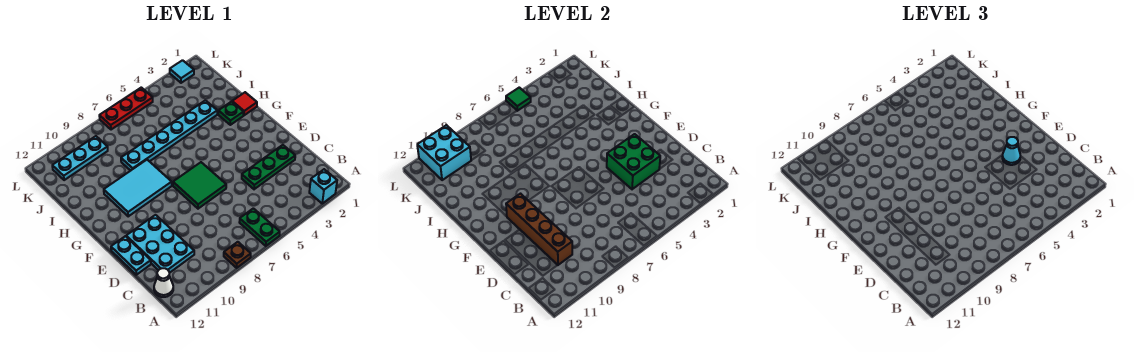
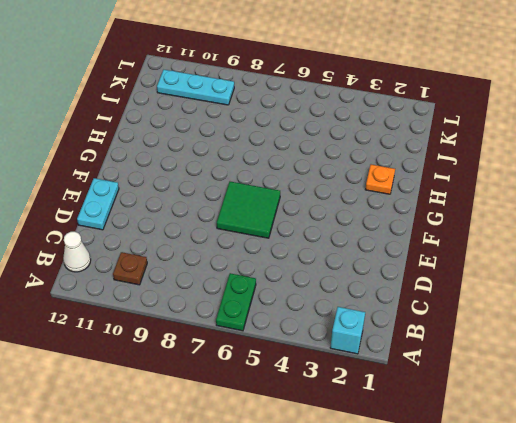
brown plate B10 level 1 -> brown plate A8 level 1
orange plate H2 level 1 -> green plate H2 level 1
none -> cyan plate C10:E11 level 1
none -> green plate D2:D4 level 1
none -> cyan tile G8:H10 level 1

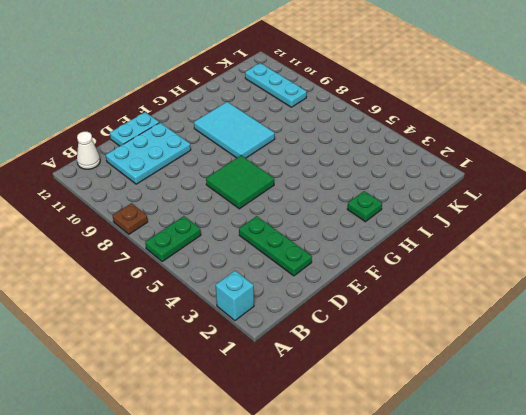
none -> red tile H1 level 1
none -> cyan plate I3:I8 level 1
none -> cyan tile L2 level 1

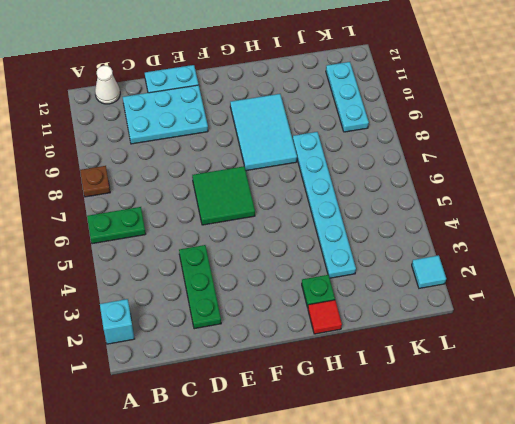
none -> red plate L5:L7 level 1
none -> brown brick C10:F10 level 2
none -> green brick D3:E4 level 2

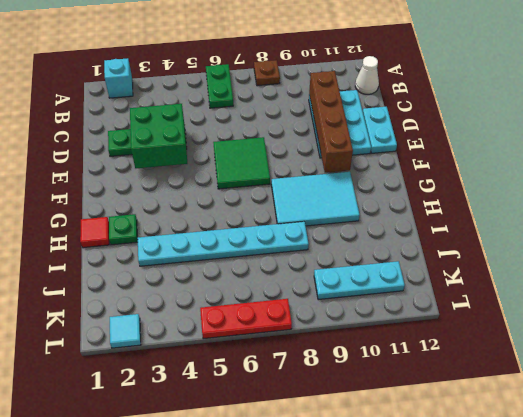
none -> cyan brick K10:L11 level 2
none -> green tile L5 level 2
none -> cyan cone E3 level 3

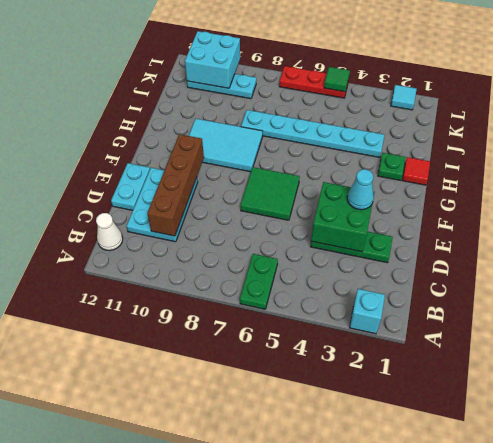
none -> brown plate A8 level 1

